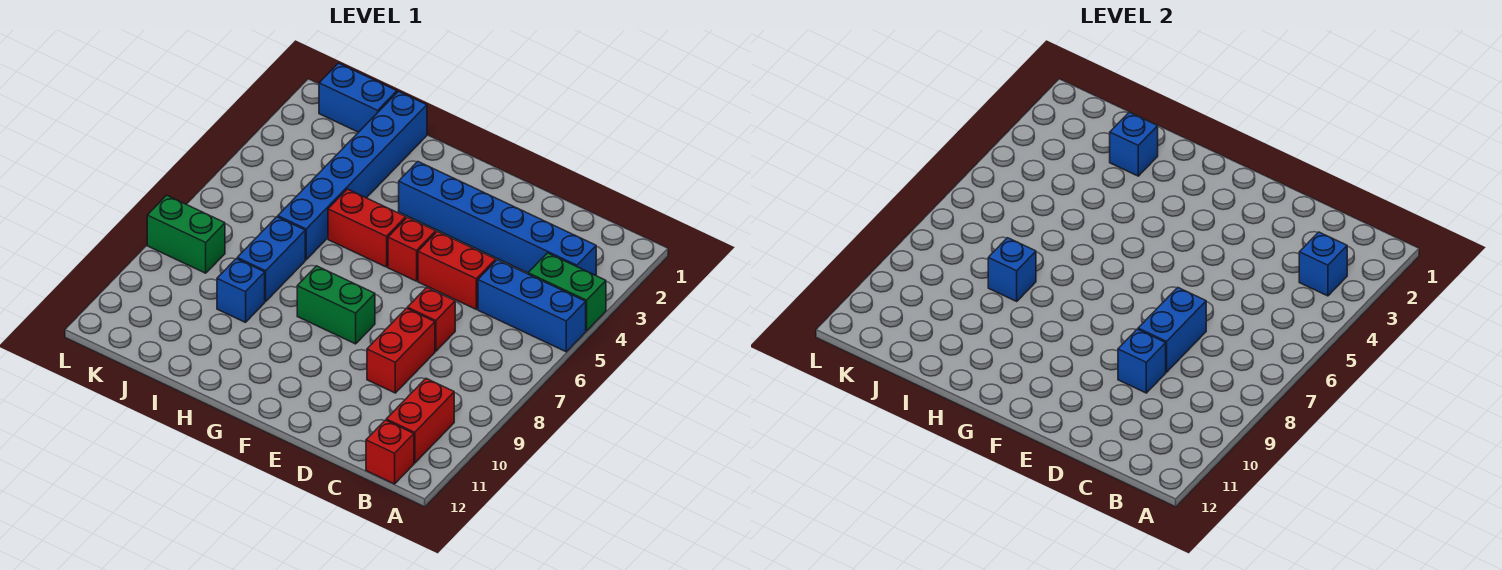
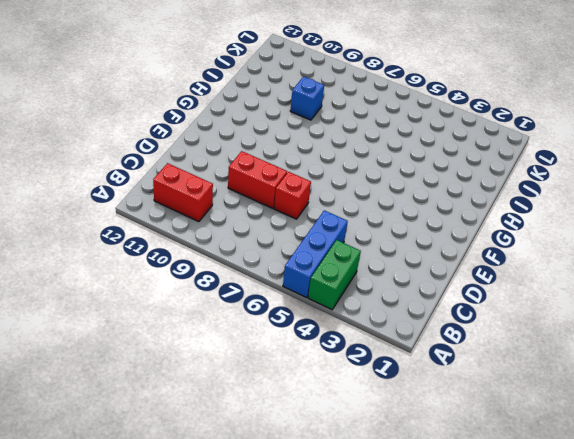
none -> blue brick B3:G3 level 1
none -> red brick B12 level 1
none -> red brick D5:E5 level 1

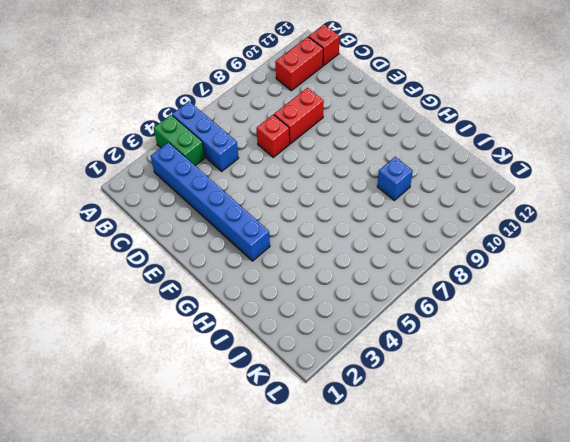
none -> red brick D5:E5 level 1
none -> red brick F5 level 1
none -> green brick F8:G8 level 1

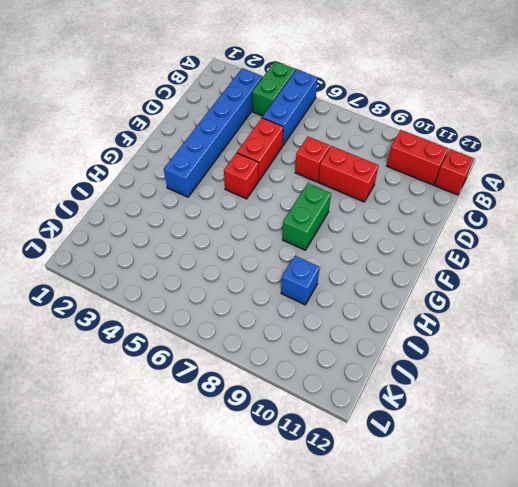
none -> red brick G5:H5 level 1
none -> blue brick I1:I6 level 1
none -> blue brick I7:I8 level 1

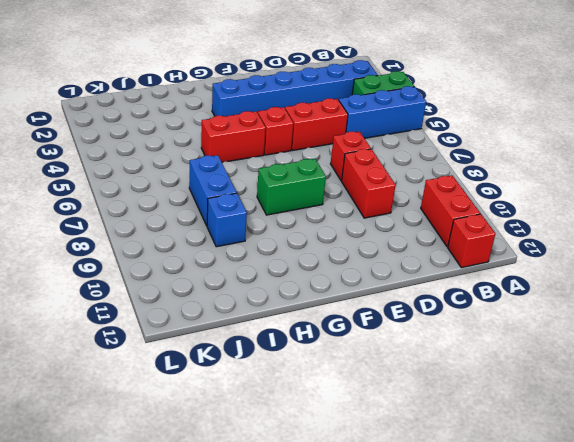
none -> blue brick I1:I6 level 1
none -> blue brick J1:K1 level 1
none -> green brick K8:L8 level 1

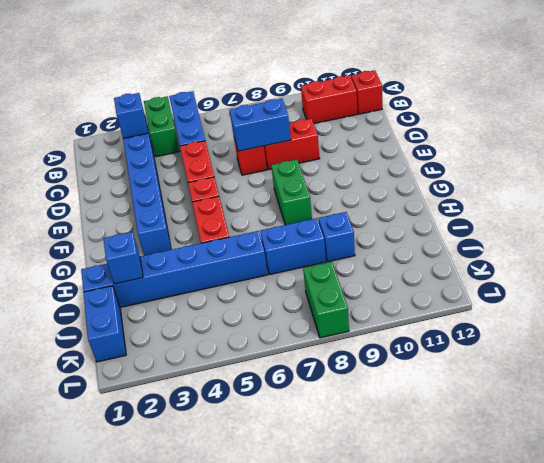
none -> blue brick D9 level 2
none -> blue brick I8 level 2

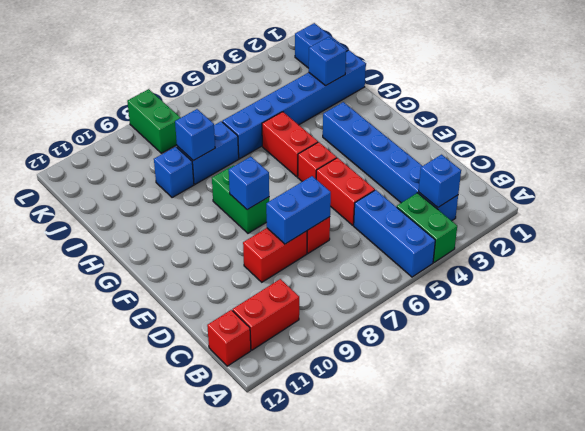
blue brick F8 level 2 -> blue brick D9 level 2

